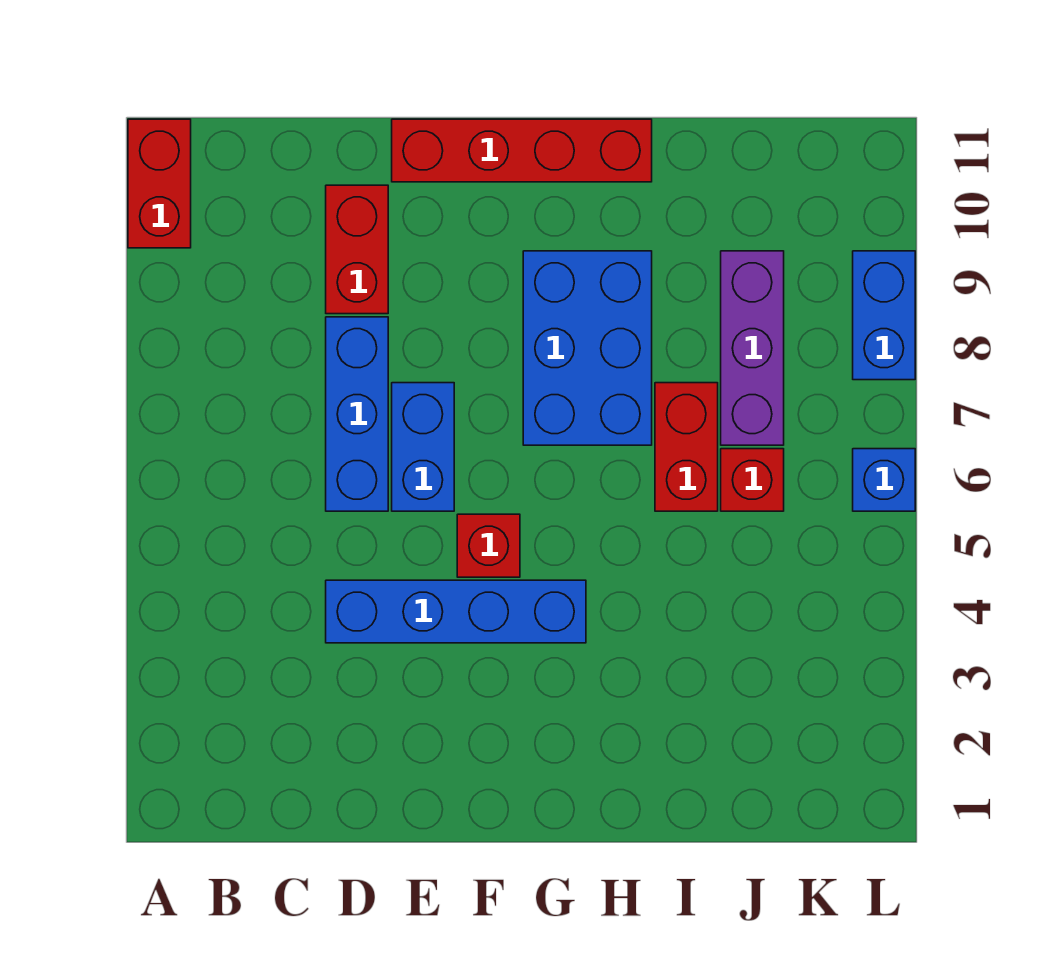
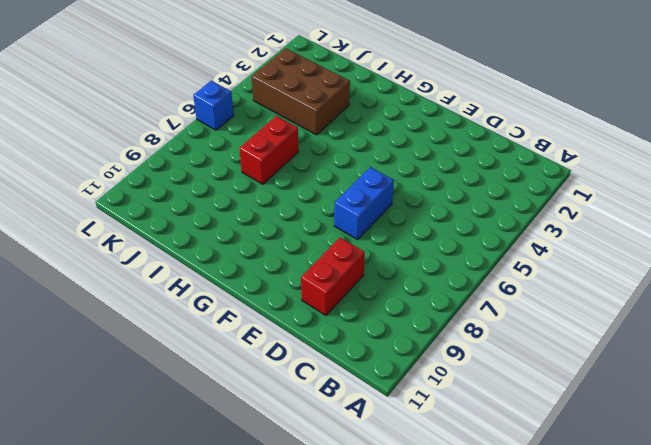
brown brick I3:K4 level 1 -> none
none -> red brick A10:A11 level 1
none -> blue brick D4:G4 level 1
none -> blue brick D6:D8 level 1

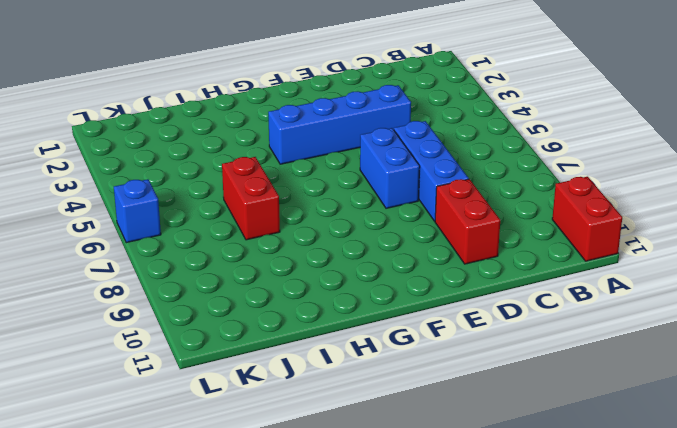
none -> red brick E11:H11 level 1
none -> red brick F5 level 1
none -> blue brick G7:H9 level 1

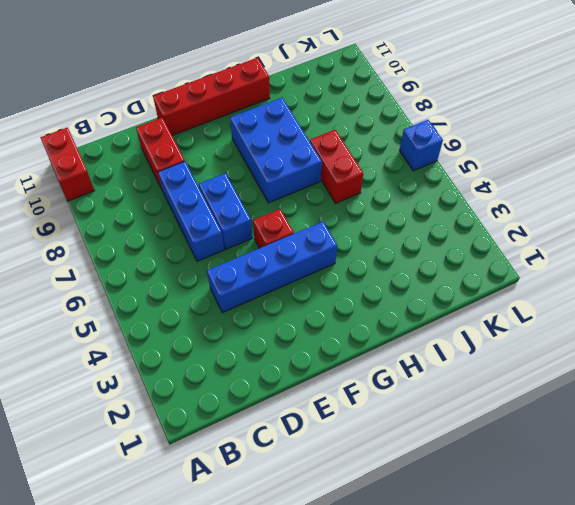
none -> red brick J6 level 1
none -> purple brick J7:J9 level 1
none -> blue brick L8:L9 level 1

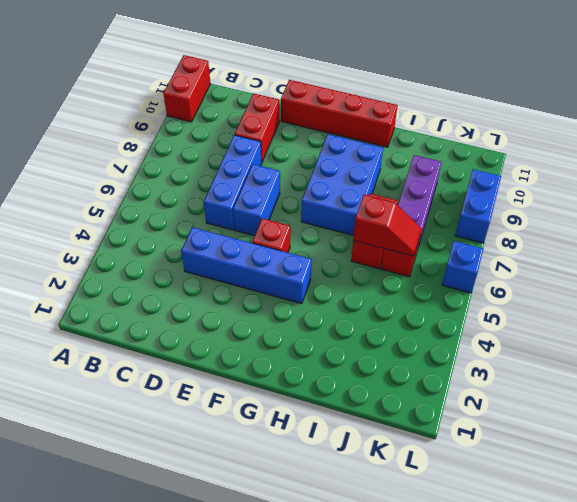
red slope I6:J6 level 2 top I -> none

